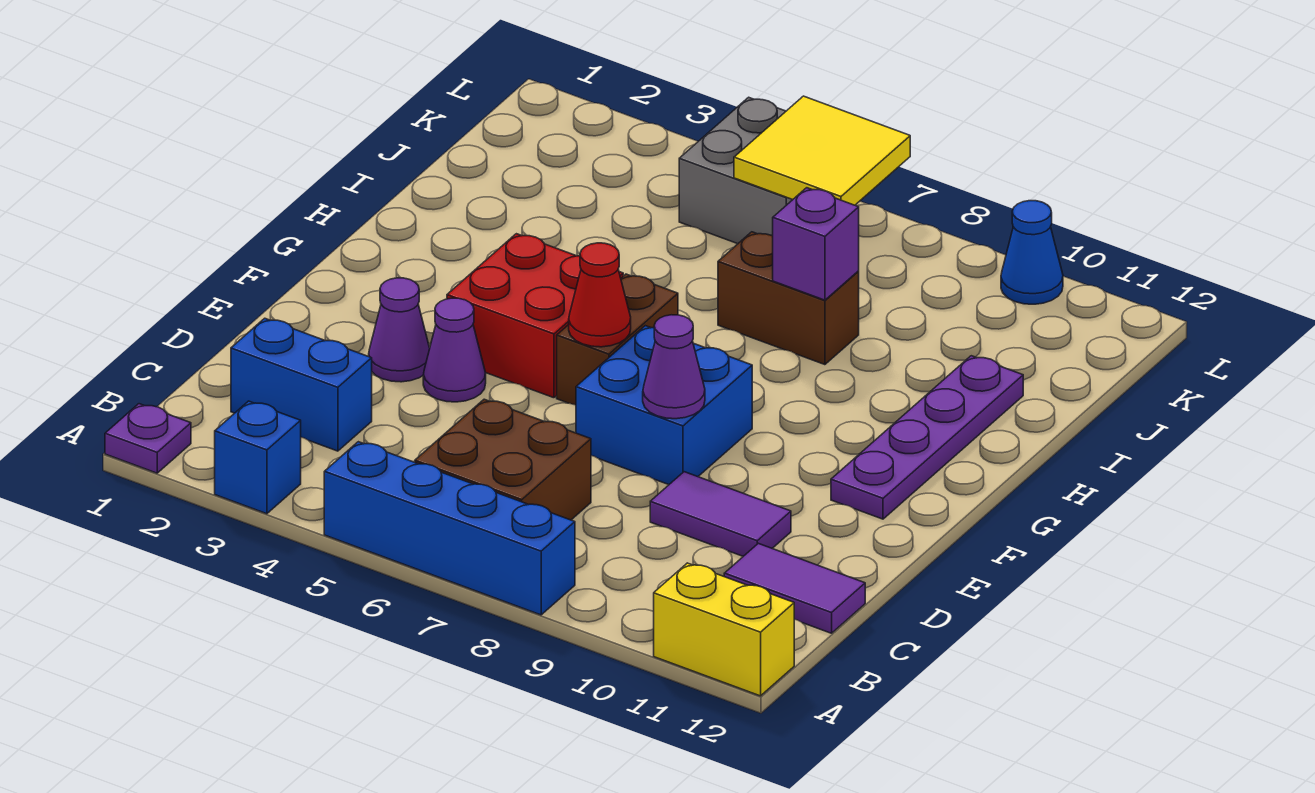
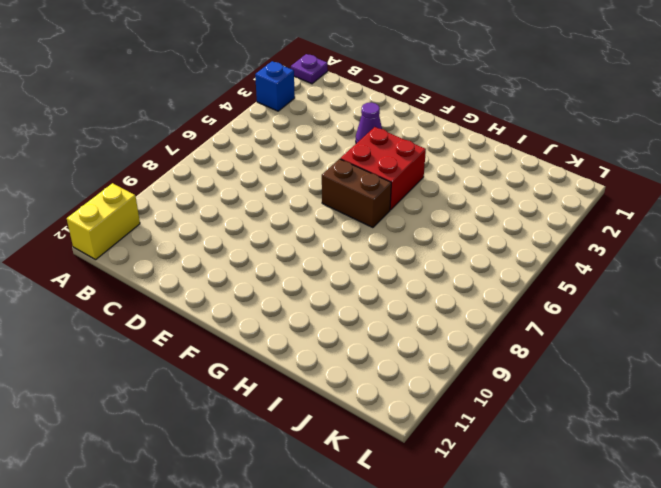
none -> blue brick A5:A8 level 1
none -> brown brick B6:C7 level 1
none -> blue brick C2:C3 level 1

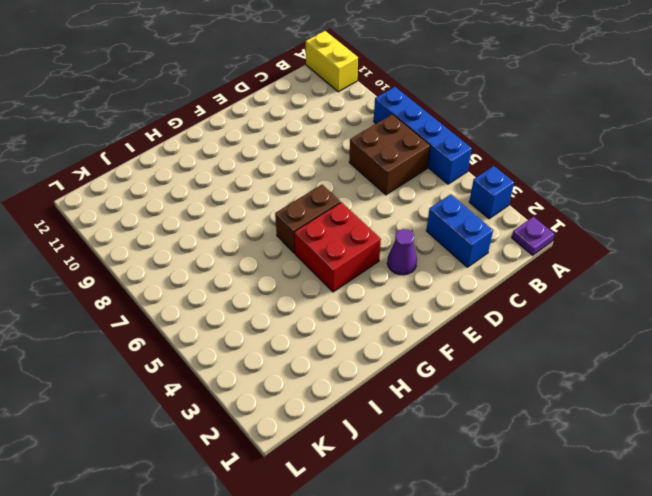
none -> purple tile C11:C12 level 1
none -> purple tile D9:D10 level 1
none -> purple cone E4 level 1

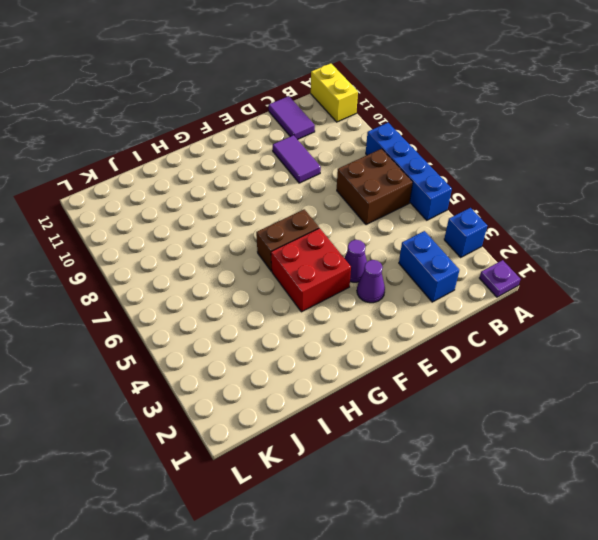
none -> blue brick E7:F8 level 1
none -> purple plate F11:I11 level 1
none -> brown brick I7:I8 level 1

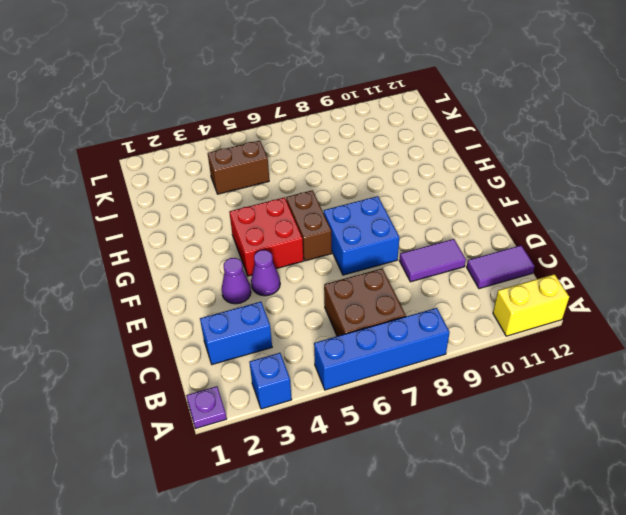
brown brick J4:J5 level 1 -> brown brick I7:I8 level 1
none -> purple plate F11:I11 level 1
none -> grey brick K5:L6 level 1
none -> blue cone L10 level 1

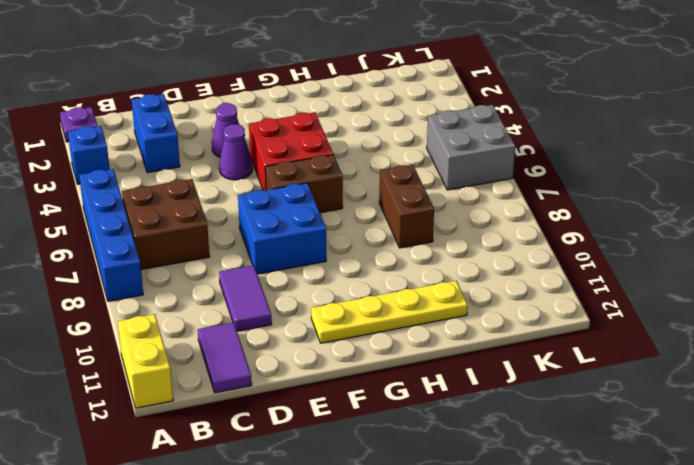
yellow plate F11:I11 level 1 -> purple plate F11:I11 level 1
none -> blue cone L10 level 1
none -> purple cone E8 level 2
none -> red cone F6 level 2

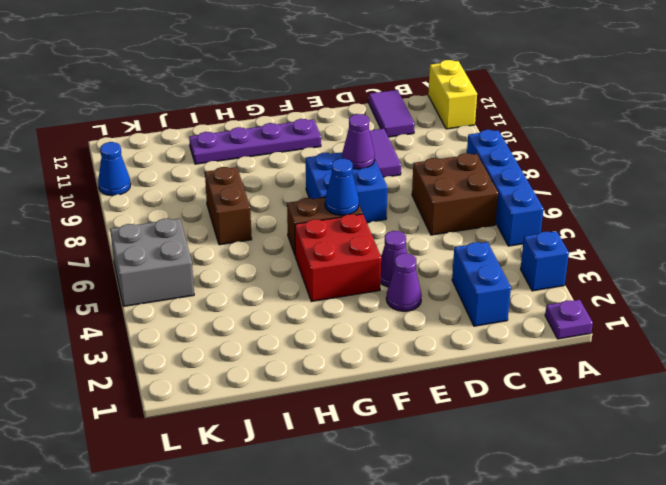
blue cone F6 level 2 -> red cone F6 level 2
none -> purple brick I8 level 2
none -> yellow tile K6:L7 level 2

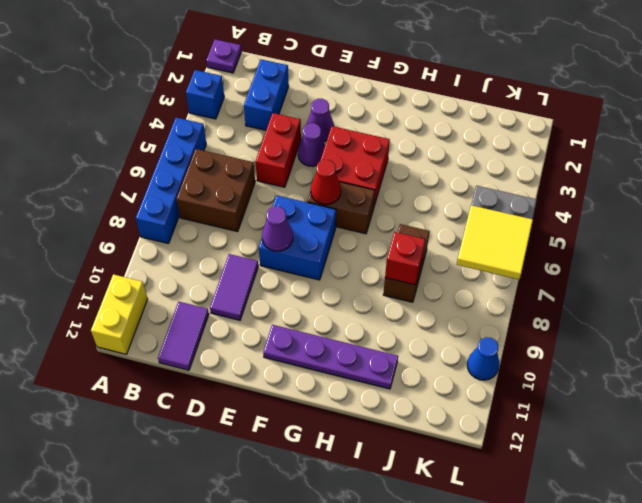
red brick D4:D5 level 1 -> none
red brick I8 level 2 -> purple brick I8 level 2

